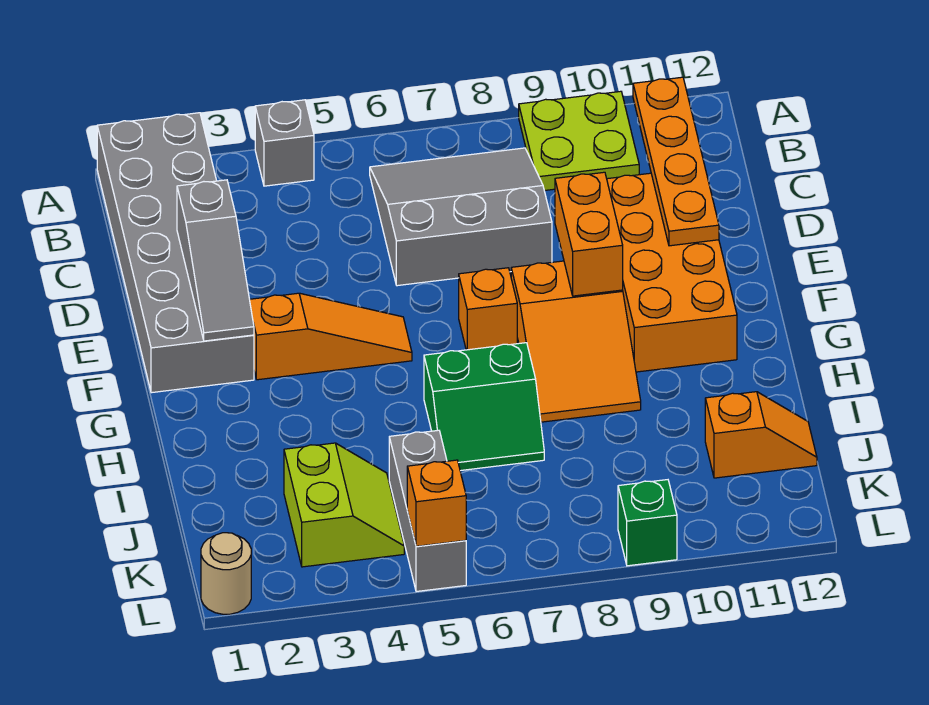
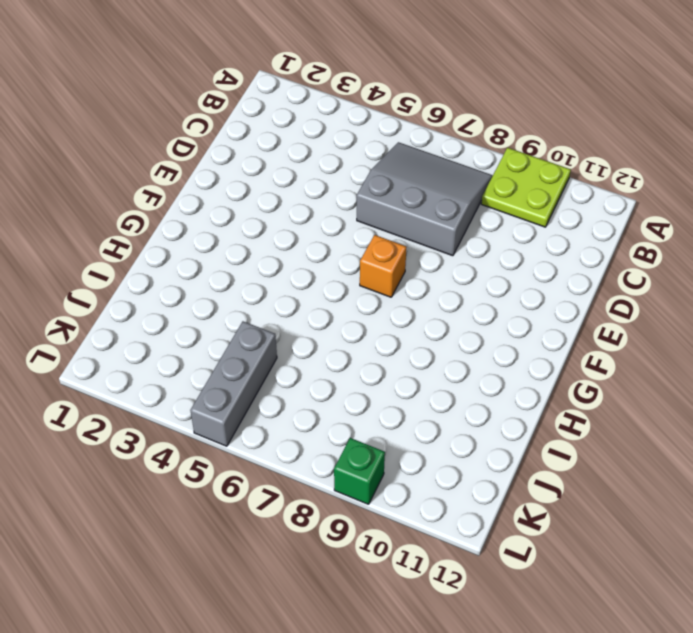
none -> grey brick A1:F2 level 1
none -> grey brick A4 level 1
none -> orange brick D10:G11 level 1

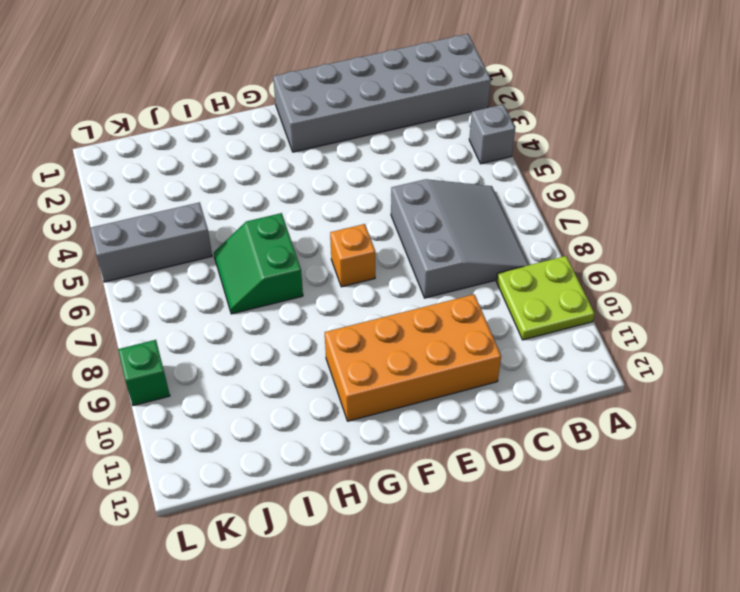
none -> orange slope F3:F5 level 1 top 3
none -> orange slope F8:H9 level 1 top F
none -> lime slope J3:K4 level 1 top 3

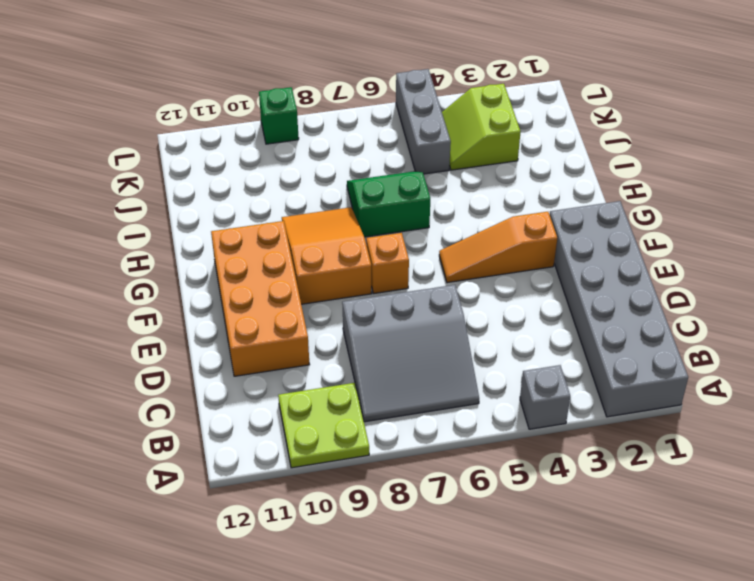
none -> orange slope J11:J12 level 1 top 11
none -> tan round brick L1 level 1
none -> orange plate B11:E11 level 2

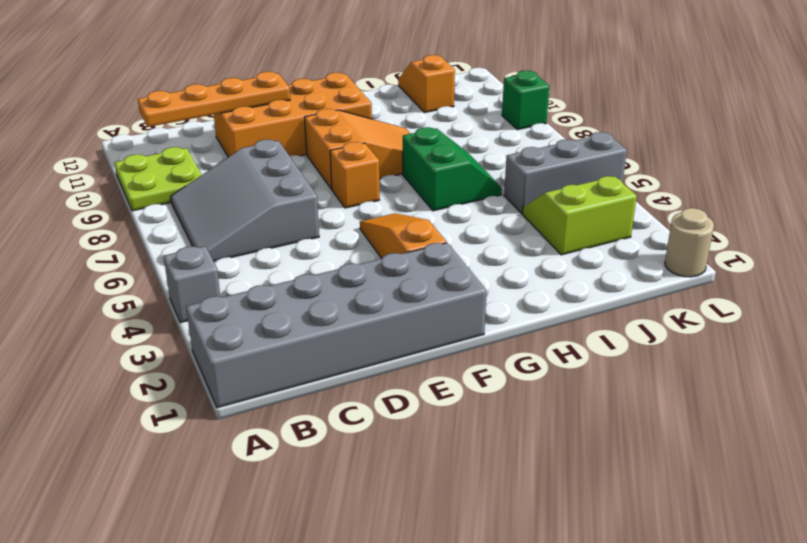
none -> grey slope D2:F2 level 2 top D
none -> orange brick E9:F9 level 2
none -> orange brick L5 level 2

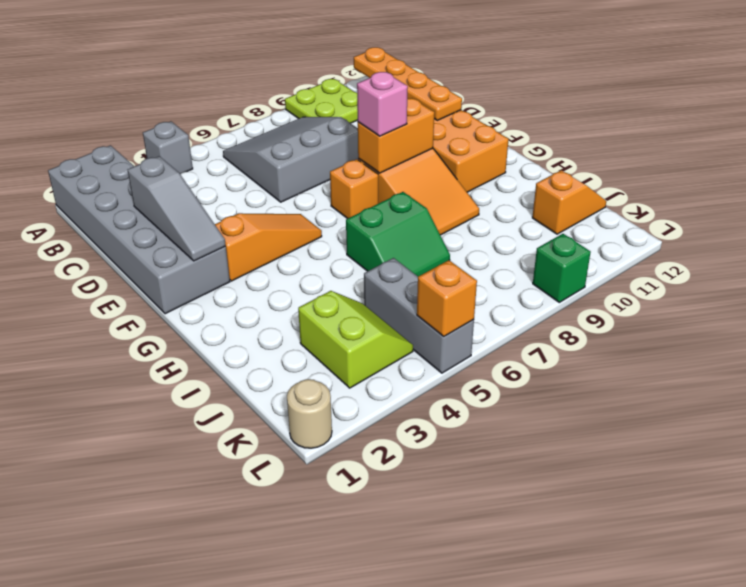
orange brick F8:F9 level 2 -> orange brick E9:F9 level 2
pink brick F8 level 3 -> none

